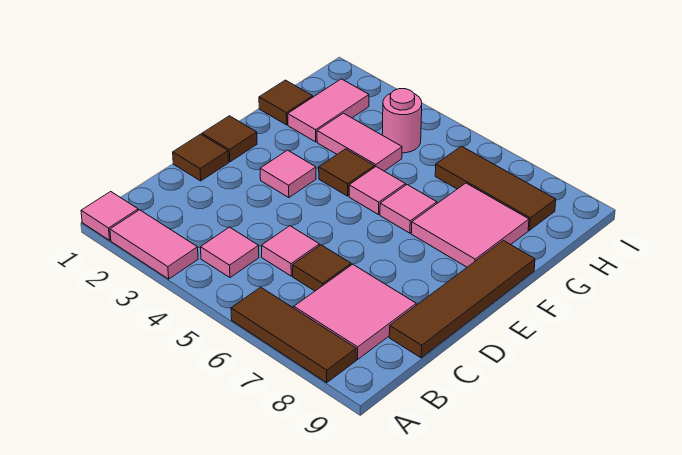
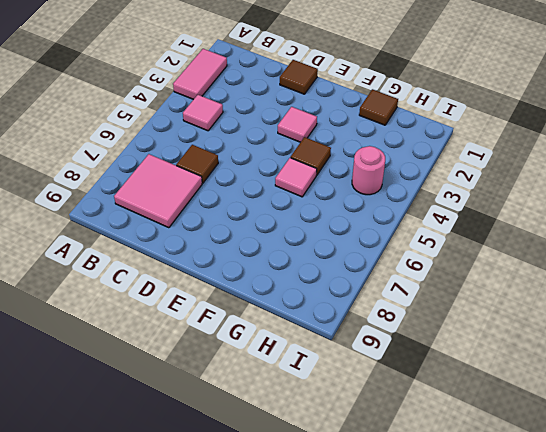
none -> pink tile A1 level 1
none -> brown tile A6:A8 level 1
none -> pink tile C5 level 1

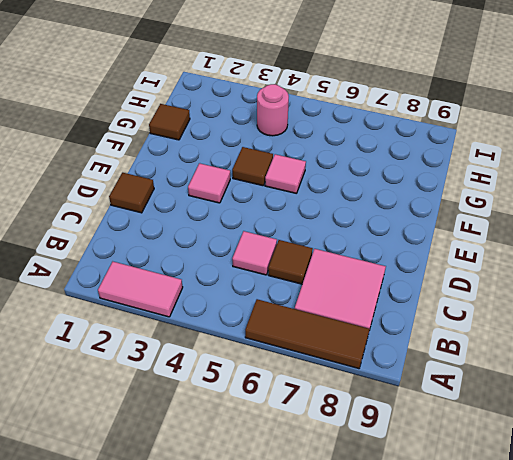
none -> pink tile A1 level 1
none -> pink tile B4 level 1
none -> brown tile C9:F9 level 1

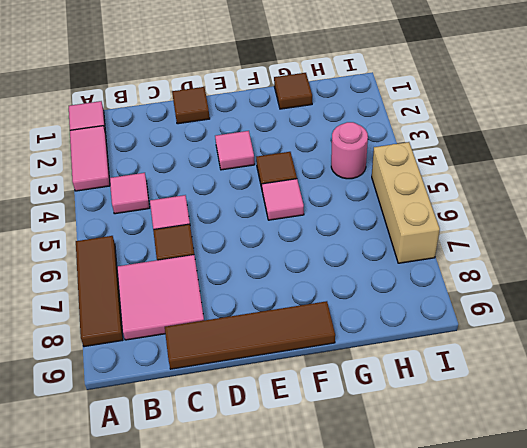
tan brick I5:I7 level 1 -> none
none -> brown tile E1 level 1
none -> pink tile F6 level 1
none -> pink tile F7:G8 level 1

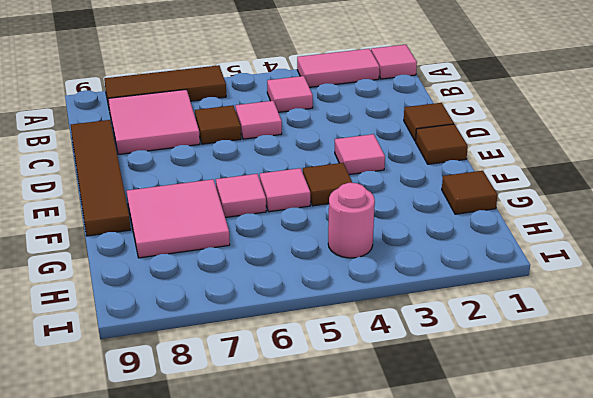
none -> pink tile G2:H2 level 1
none -> pink tile G3:G4 level 1
none -> brown tile H6:H8 level 1

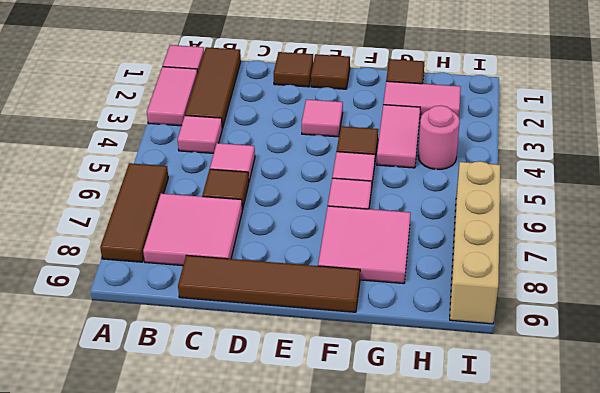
brown tile B1:B3 level 1 -> brown tile H6:H8 level 1
tan brick I6:I9 level 1 -> none

